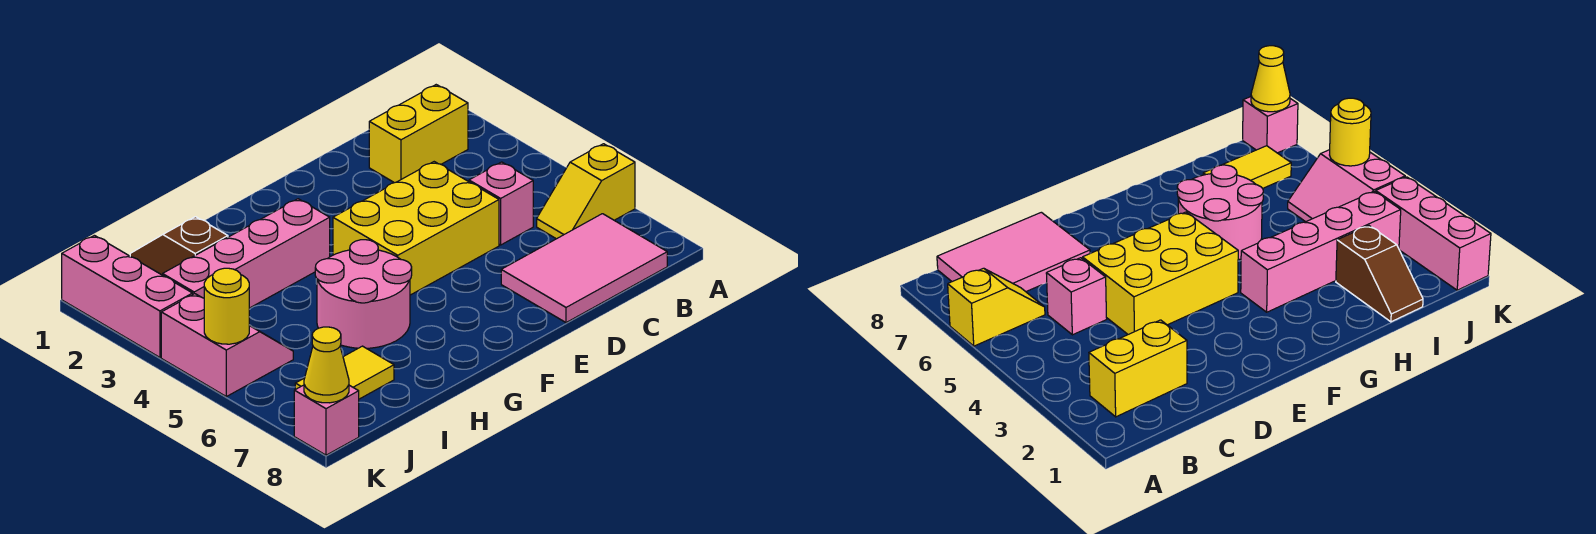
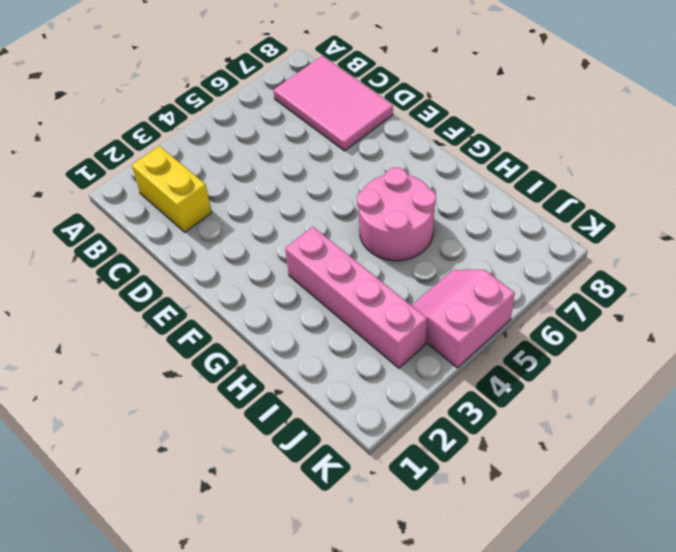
none -> yellow slope A6:B6 level 1 top A
none -> pink brick C5 level 1
none -> yellow brick D4:F5 level 1

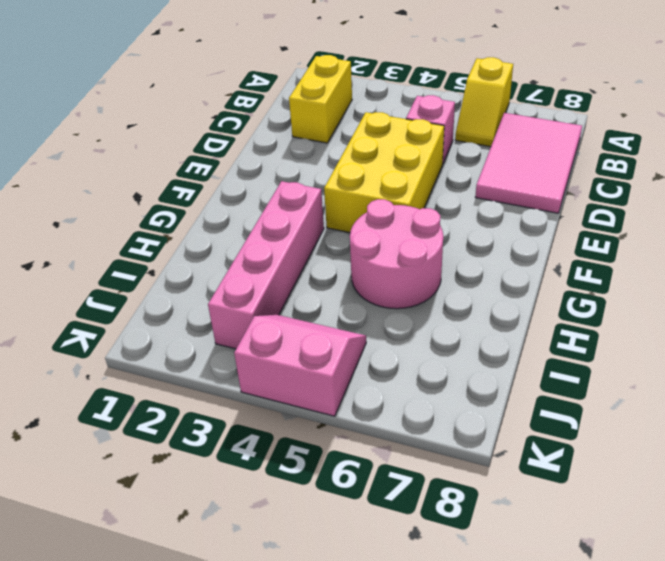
none -> brown slope I1:I2 level 1 top 2
none -> yellow tile I7:J7 level 1
none -> pink brick K1:K3 level 1

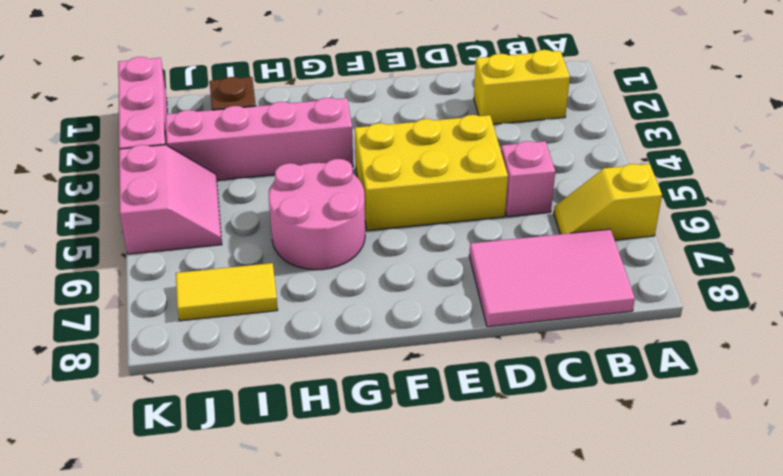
none -> pink brick K8 level 1
none -> yellow round brick K5 level 2
none -> yellow cone K8 level 2

